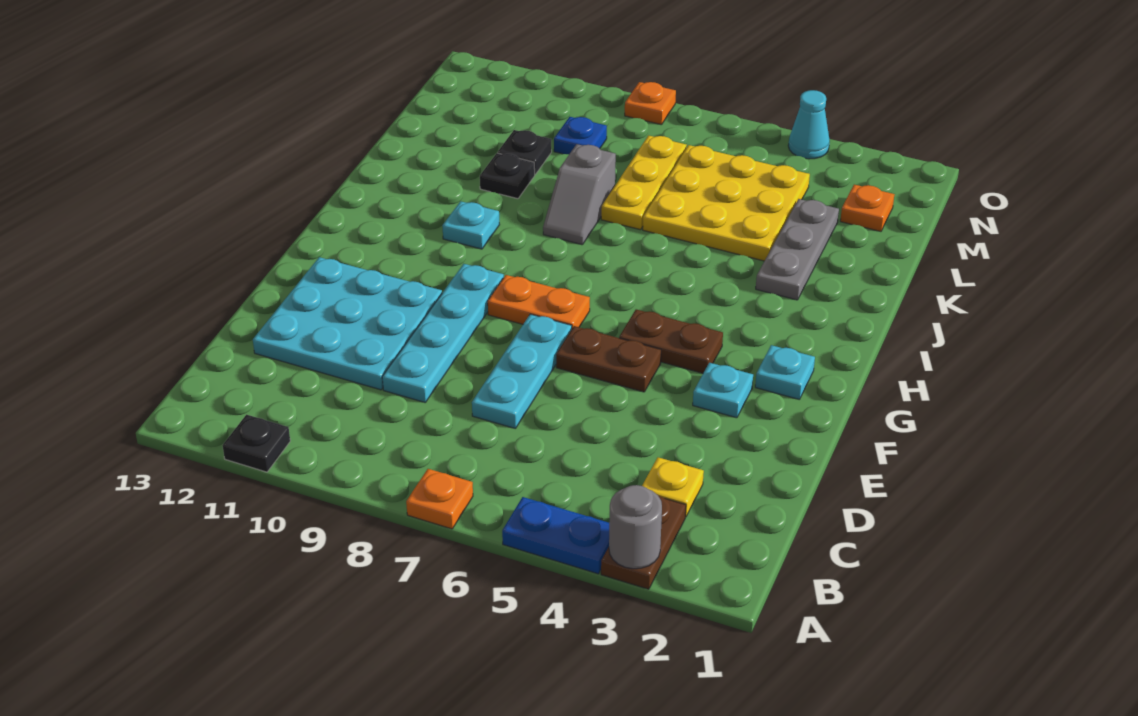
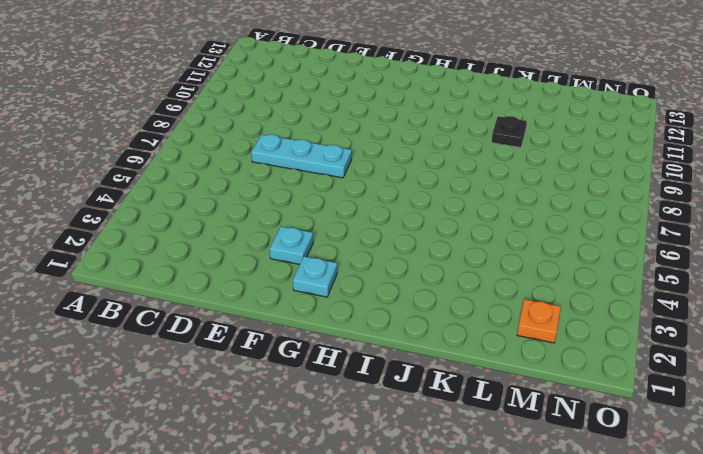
none -> brown plate A3:B3 level 1
none -> blue plate A4:A5 level 1
none -> orange plate A7 level 1

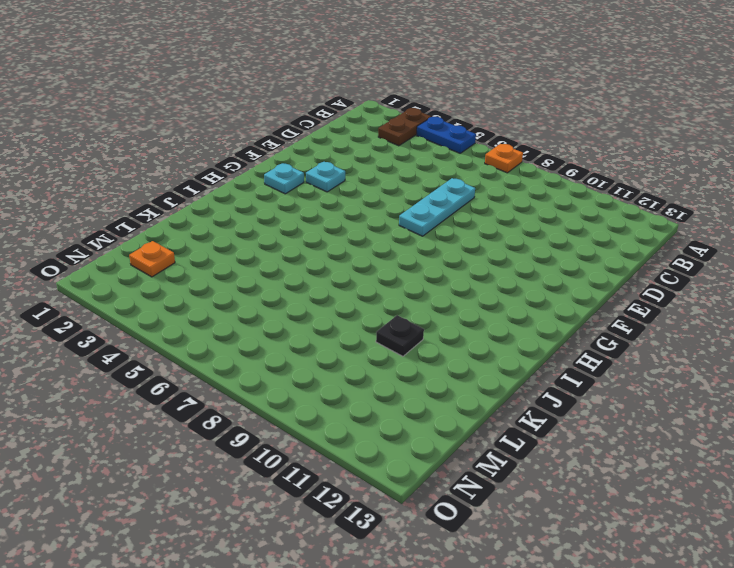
none -> black plate A11 level 1
none -> yellow plate C3 level 1
none -> cyan plate D9:G9 level 1

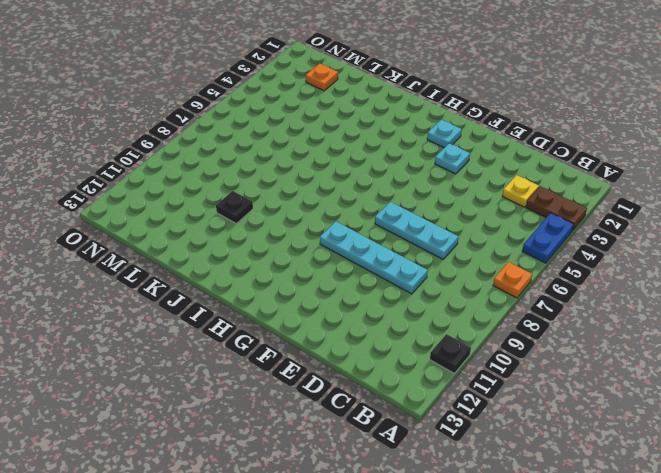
none -> cyan plate D10:F12 level 1
none -> brown plate F5:F6 level 1
none -> brown plate G4:G5 level 1

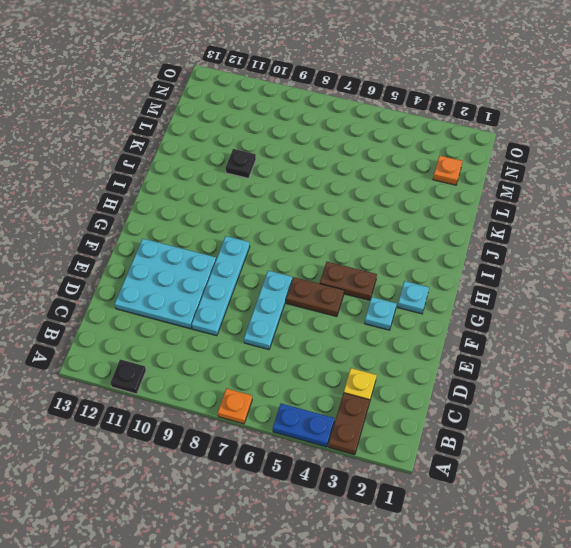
none -> orange plate G7:G8 level 1
none -> cyan plate I10 level 1
none -> grey plate J3:L3 level 1

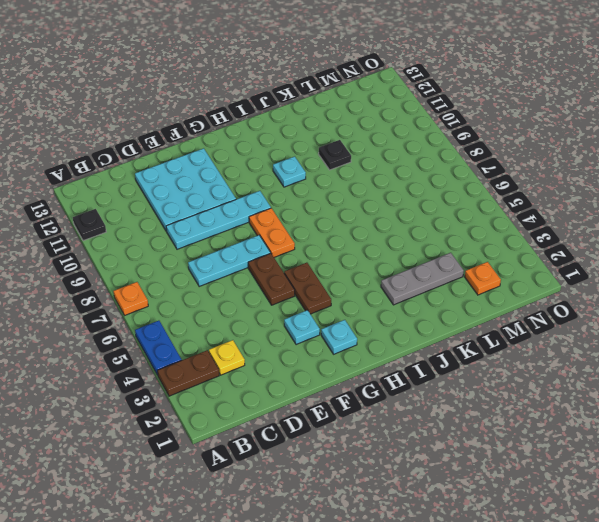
none -> grey slope J8:K8 level 1 top K
none -> yellow plate K4:M6 level 1
none -> yellow plate K7:M7 level 1

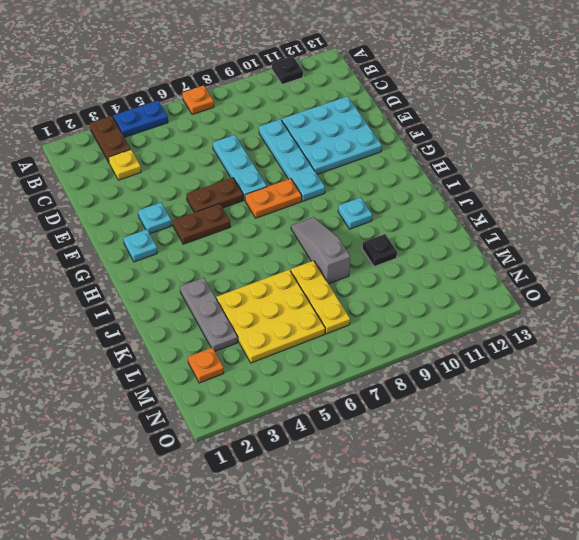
grey slope I8:K8 level 1 top K -> grey slope J8:K8 level 1 top K
none -> black plate L10 level 1
none -> blue plate M9 level 1
none -> cyan cone O4 level 1

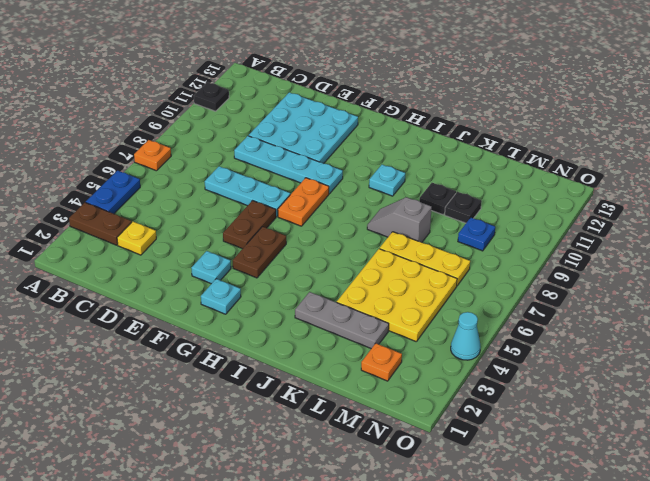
none -> orange plate O8 level 1
none -> grey round brick A3 level 2

